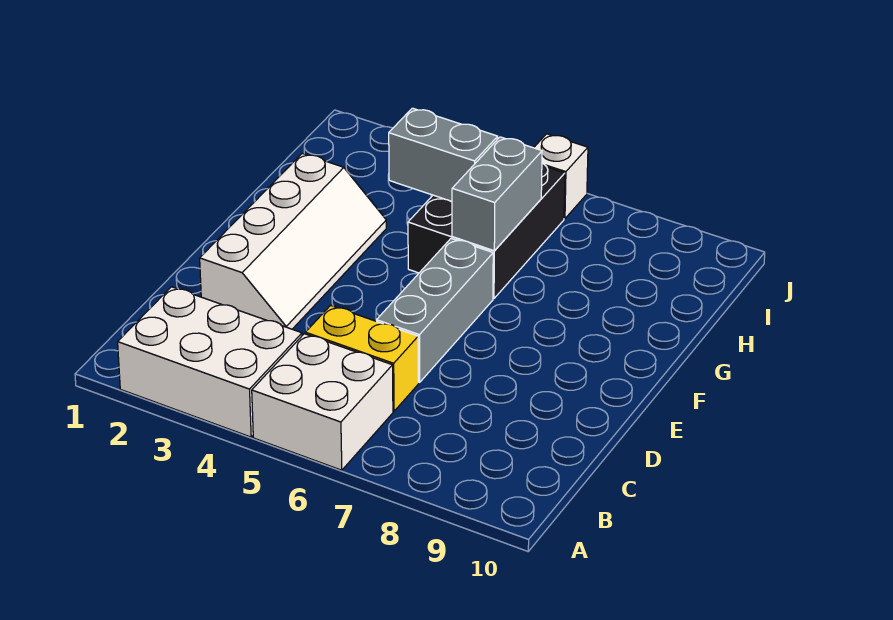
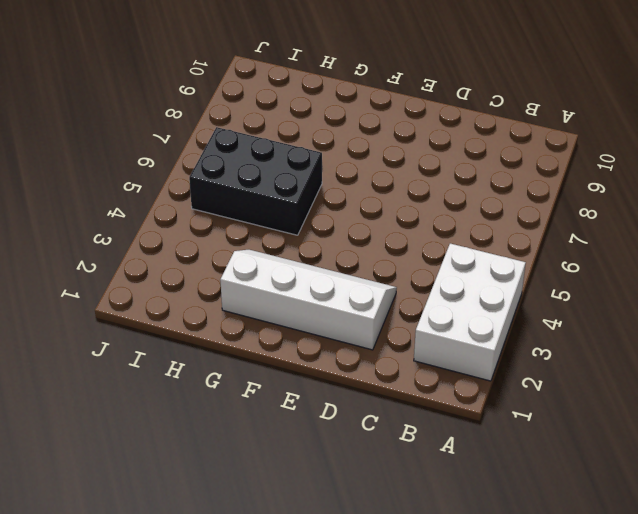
none -> white brick A5:B6 level 1
none -> yellow brick C5:C6 level 1

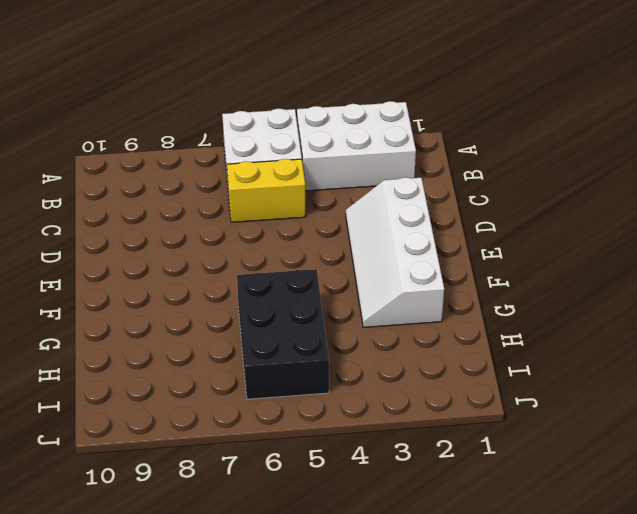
none -> grey brick D6:F6 level 1
none -> white brick J6 level 1

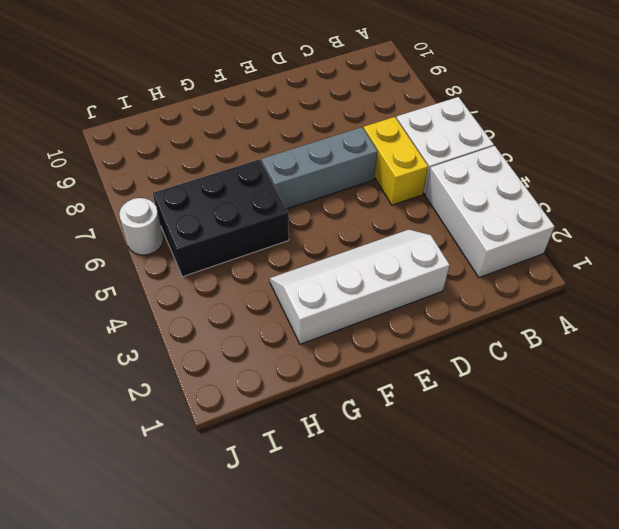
white round brick J6 level 1 -> white brick J6 level 1
none -> grey brick G6:H6 level 2
none -> grey brick H4:H5 level 2

